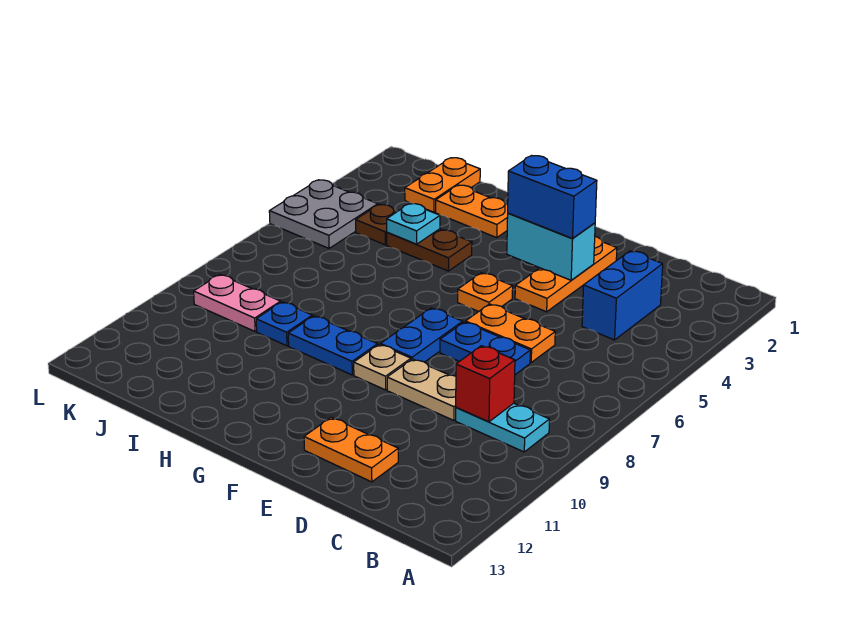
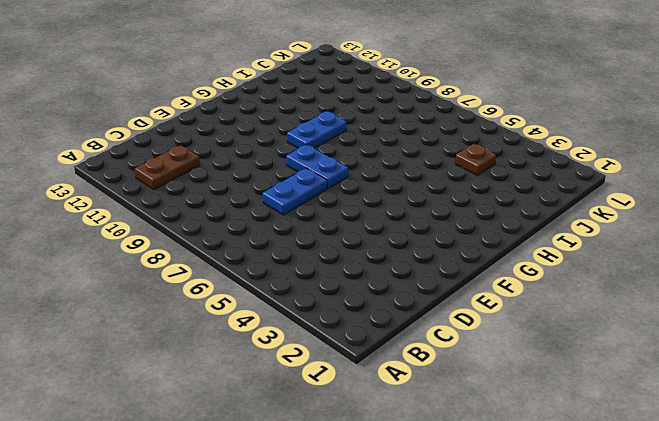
brown plate B11:C11 level 1 -> brown plate H4:I4 level 1
none -> cyan plate B9:C9 level 1
none -> blue brick C3:C4 level 1
none -> orange plate D6:E6 level 1

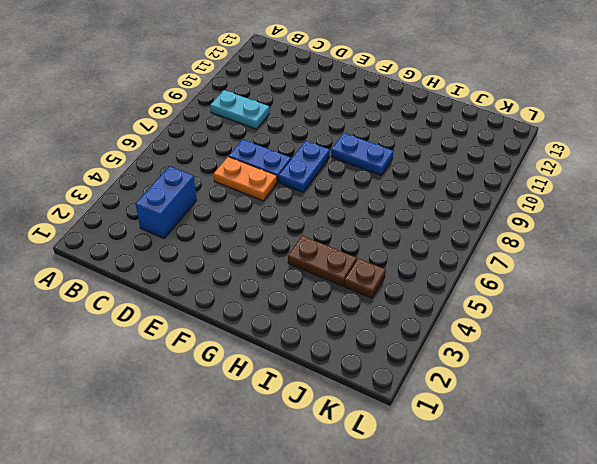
none -> tan plate D9:E9 level 1
none -> orange plate D12:E12 level 1
none -> orange plate E2:E4 level 1

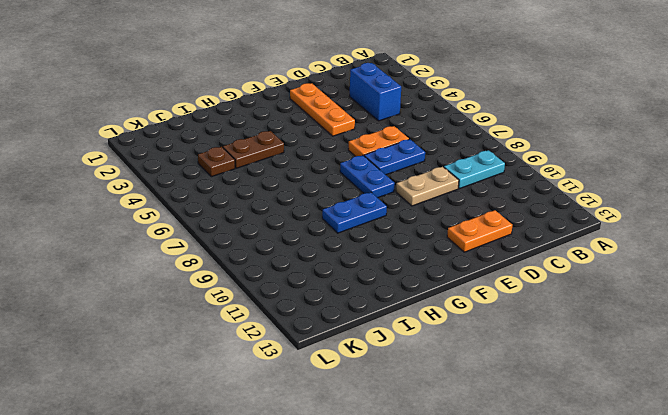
none -> orange plate F5 level 1
none -> tan plate F9 level 1
none -> orange plate H2:I2 level 1

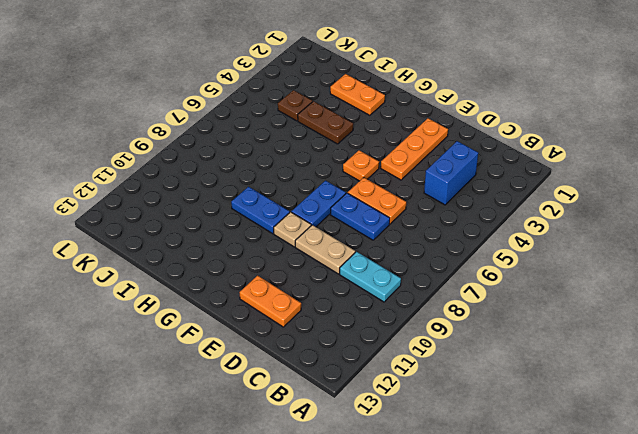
none -> blue plate I9 level 1
none -> orange plate J1:J2 level 1
none -> pink plate J9:K9 level 1

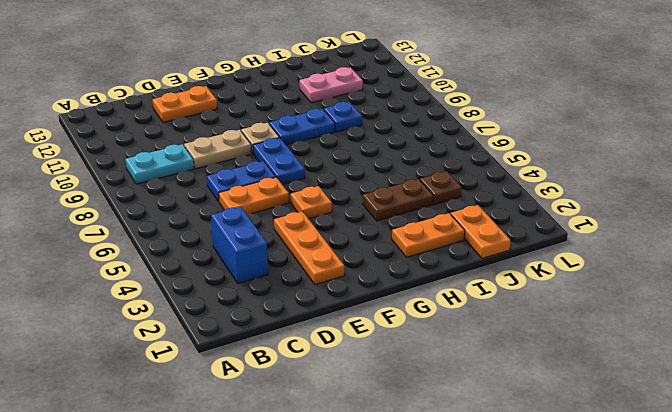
pink plate I11:J11 level 1 -> pink plate J9:K9 level 1
none -> grey plate K4:L5 level 1
none -> red brick C9 level 2
none -> cyan brick E3:F3 level 2

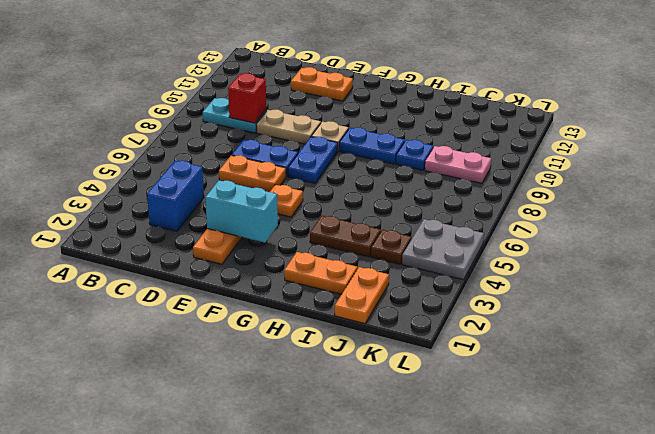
none -> cyan plate I4 level 2
none -> blue brick E3:F3 level 3

